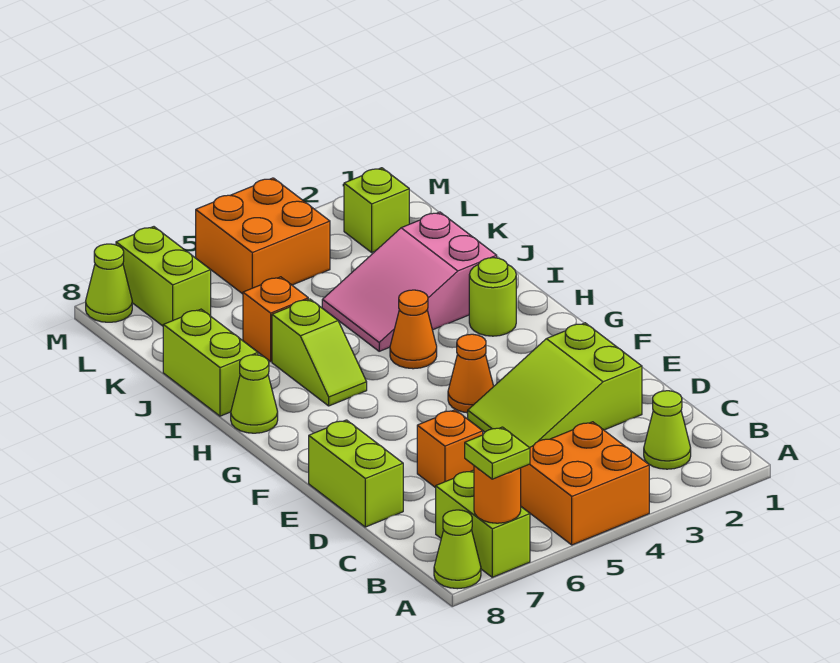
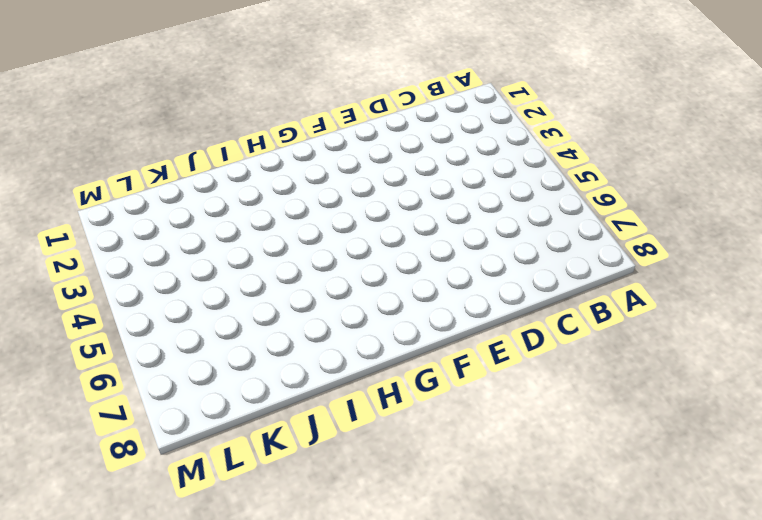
none -> orange brick A4:B5 level 1
none -> lime brick A7:B7 level 1
none -> lime cone A8 level 1

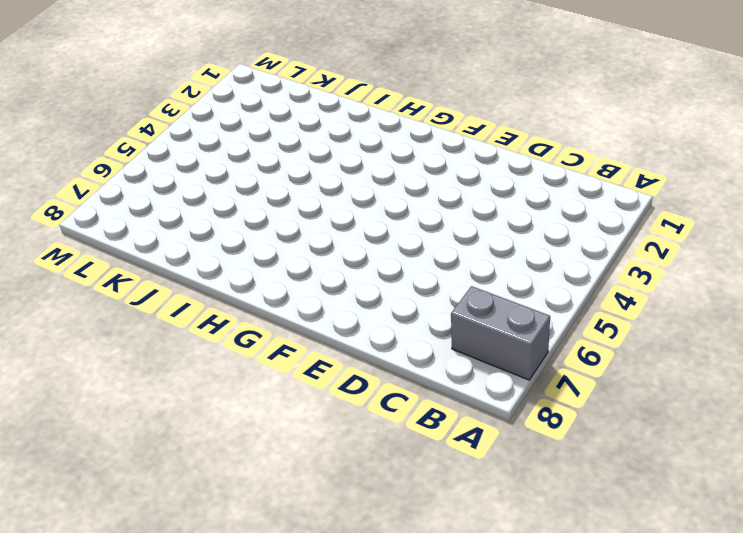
grey brick A7:B7 level 1 -> lime brick A7:B7 level 1
none -> orange brick A4:B5 level 1
none -> lime cone A8 level 1
none -> lime cone B2 level 1

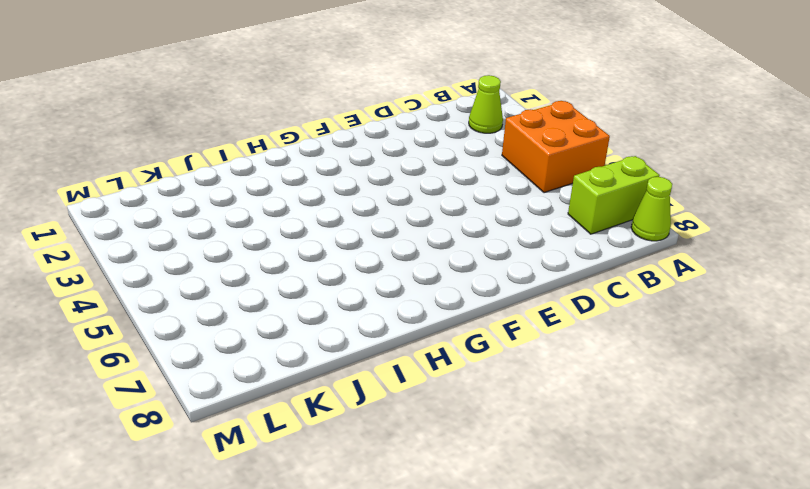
none -> lime slope D2:E4 level 1 top 2
none -> orange brick D6 level 1
none -> lime brick D8:E8 level 1

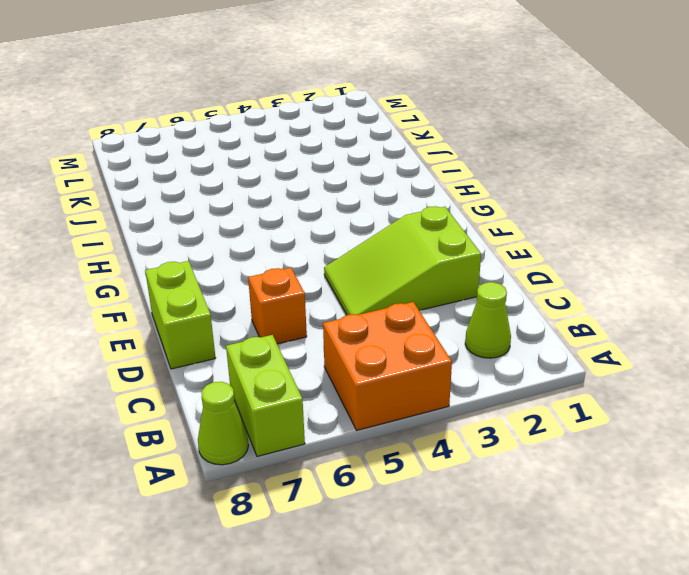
none -> orange cone F4 level 1
none -> lime round brick H2 level 1
none -> orange cone H4 level 1

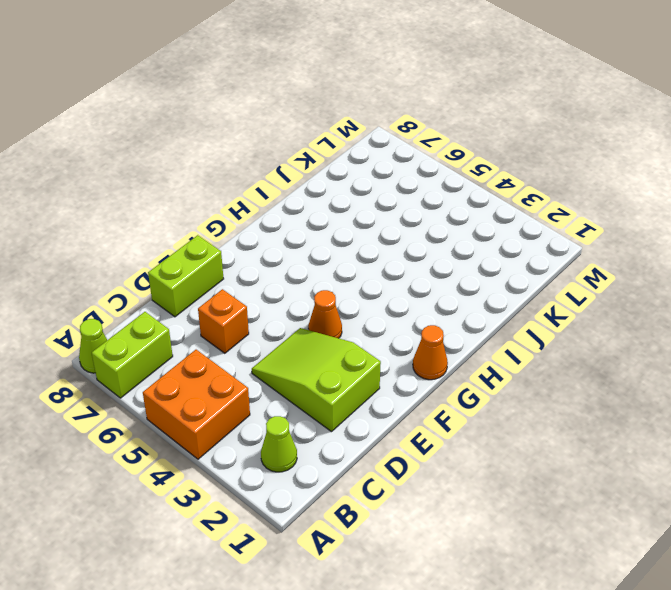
orange cone G1 level 1 -> orange cone H4 level 1
none -> lime round brick H2 level 1
none -> lime slope H6:I6 level 1 top I
none -> lime cone H8 level 1

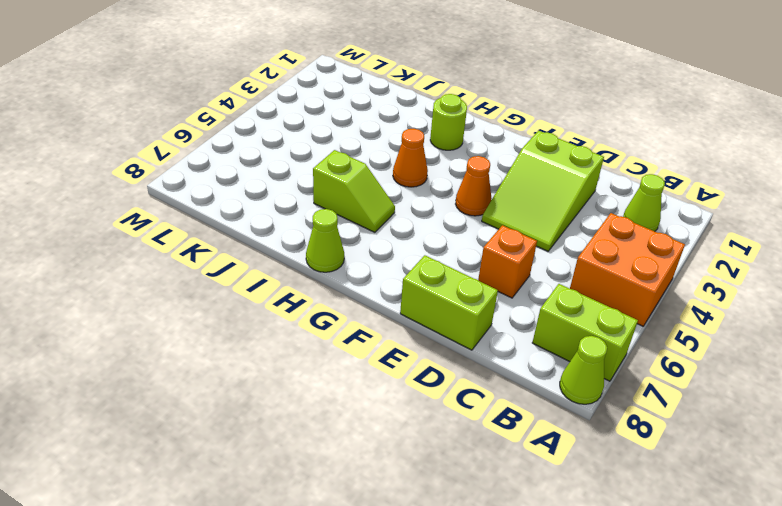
none -> pink slope I2:J4 level 1 top 2
none -> lime brick I8:J8 level 1
none -> orange brick J6 level 1

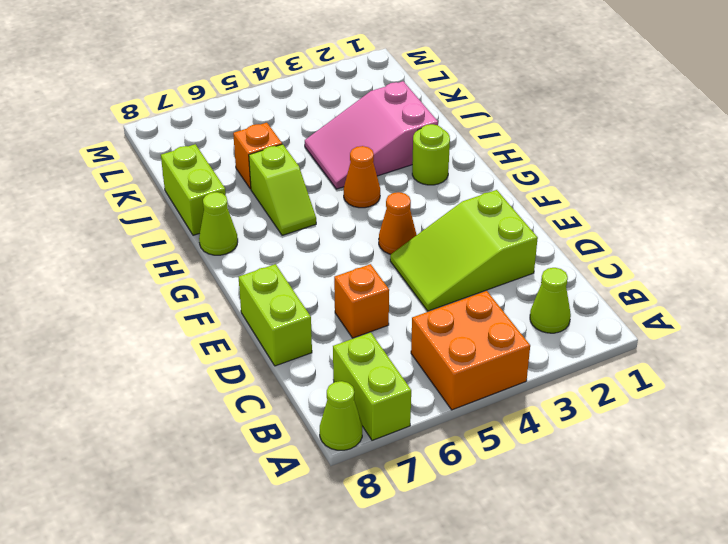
none -> lime brick L2 level 1
none -> orange brick L4:M5 level 1
none -> lime brick L7:M7 level 1

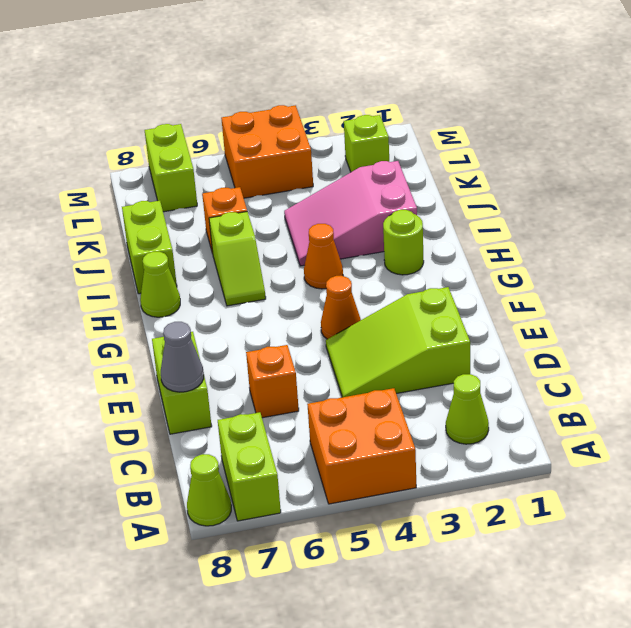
grey cone D8 level 2 -> none
none -> lime cone M8 level 1
none -> orange round brick A7 level 2
none -> lime plate A7 level 3

